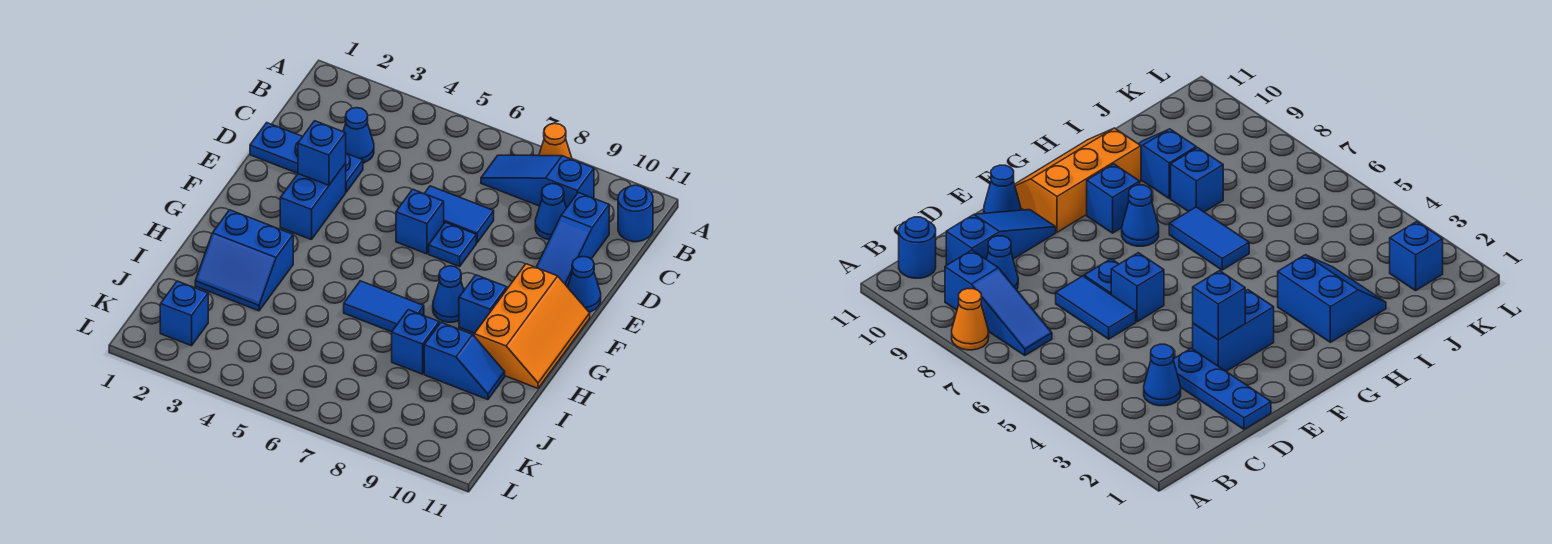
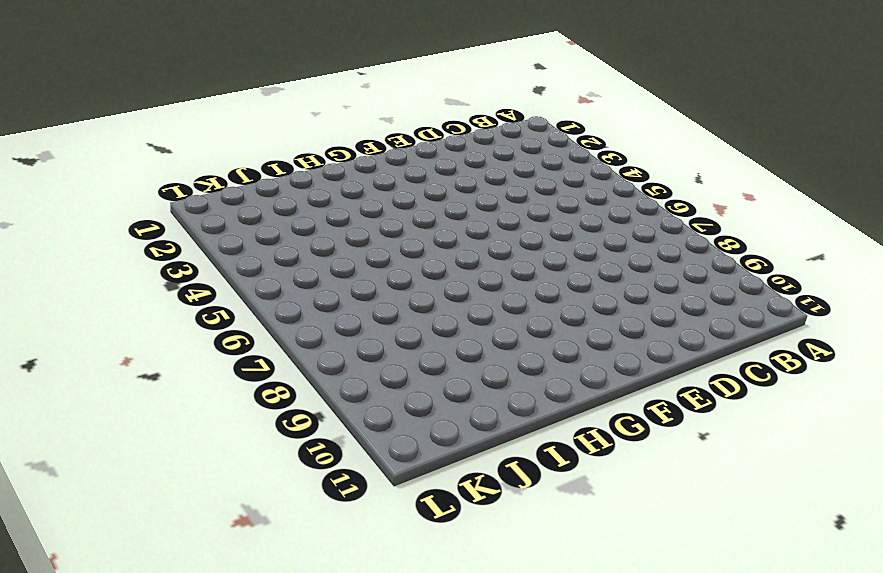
none -> orange cone A8 level 1
none -> blue slope B7:B9 level 1 top 9
none -> blue round brick B11 level 1

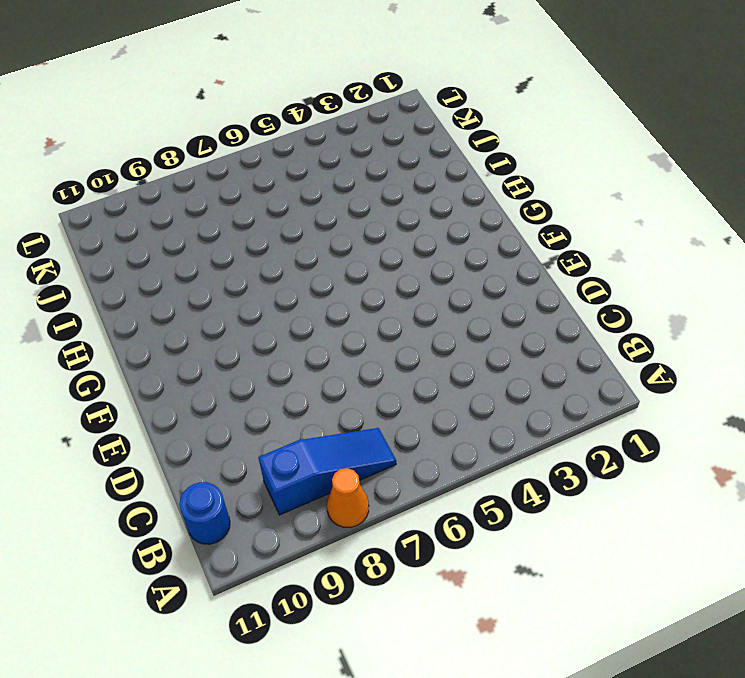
none -> blue cone C3 level 1
none -> blue cone C9 level 1
none -> blue slope C10:E10 level 1 top C

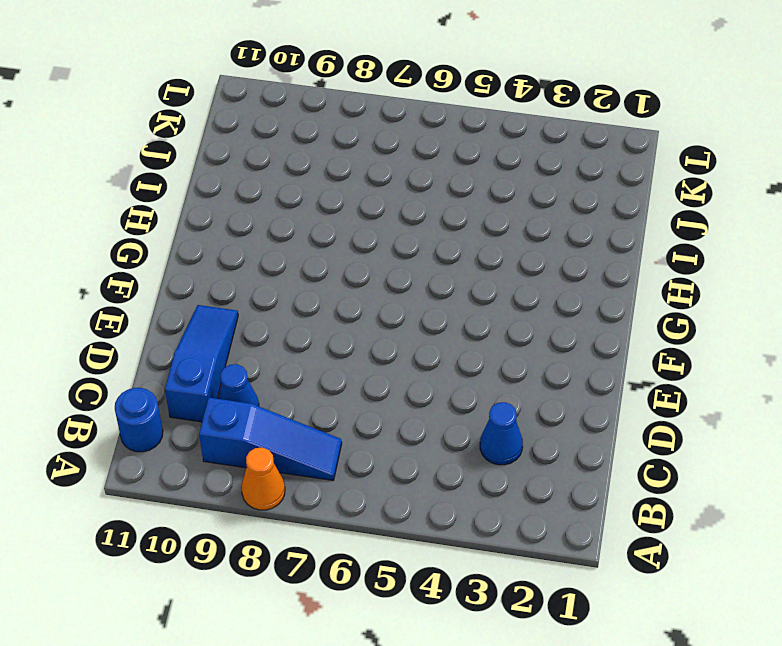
none -> blue plate D1:D3 level 1
none -> blue tile D6:D7 level 1
none -> blue brick E3:F3 level 1

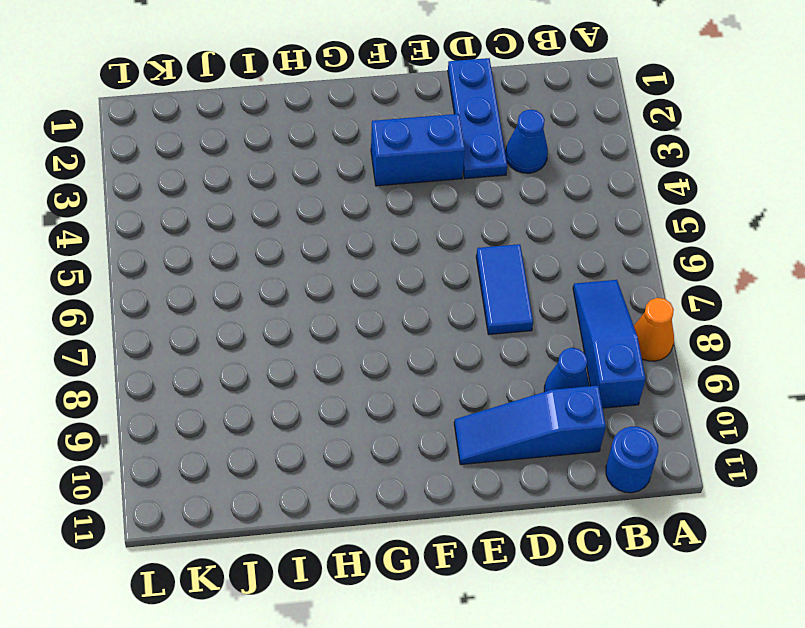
none -> blue brick E6 level 1
none -> blue plate E7 level 1
none -> blue cone E11 level 1

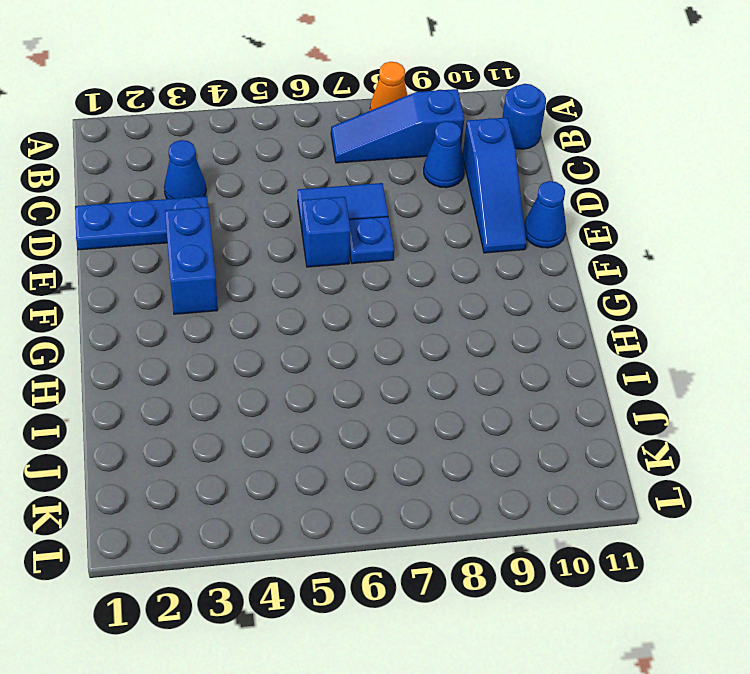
none -> orange slope F10:H11 level 1 top 10
none -> blue cone G8 level 1
none -> blue brick G9 level 1

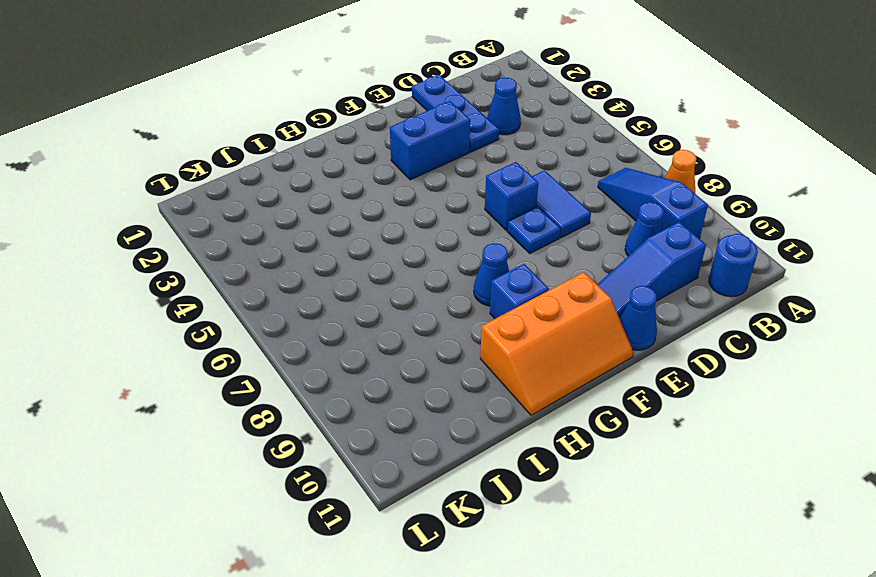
none -> blue slope H2:I3 level 1 top H
none -> blue tile H6:H7 level 1
none -> blue brick I8 level 1

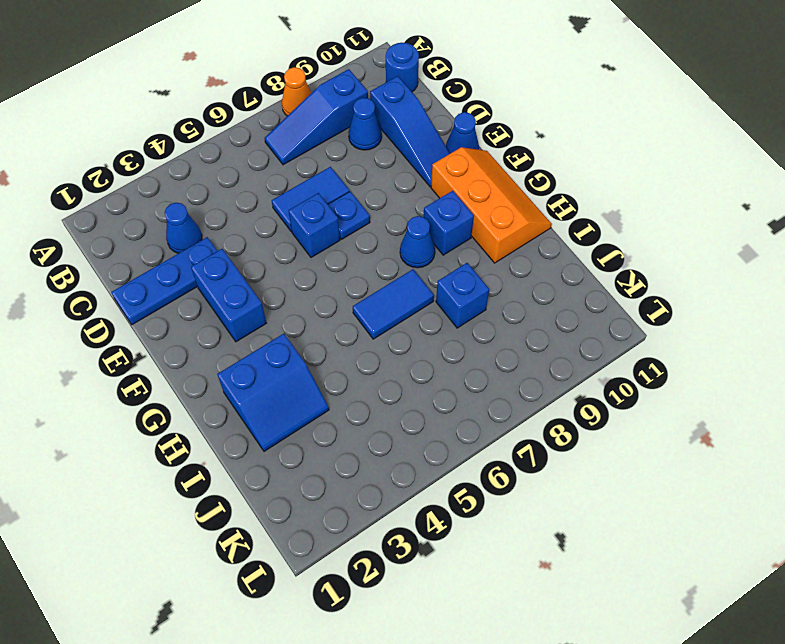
none -> blue slope I9:I10 level 1 top 9
none -> blue brick K2 level 1
none -> blue brick E3 level 2

